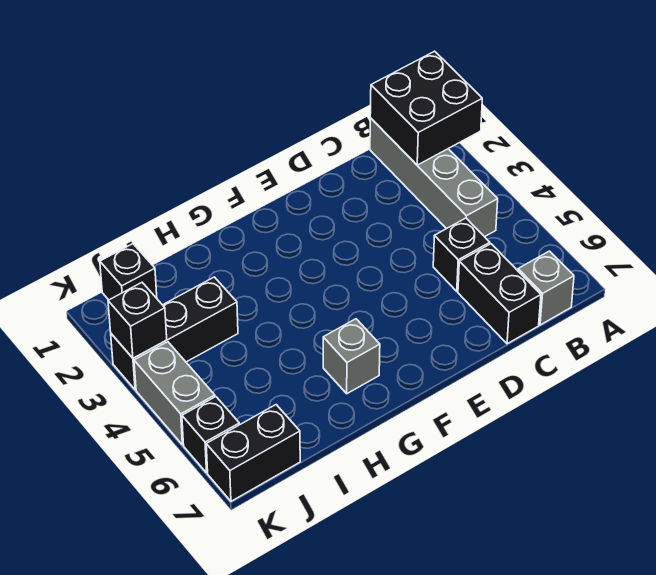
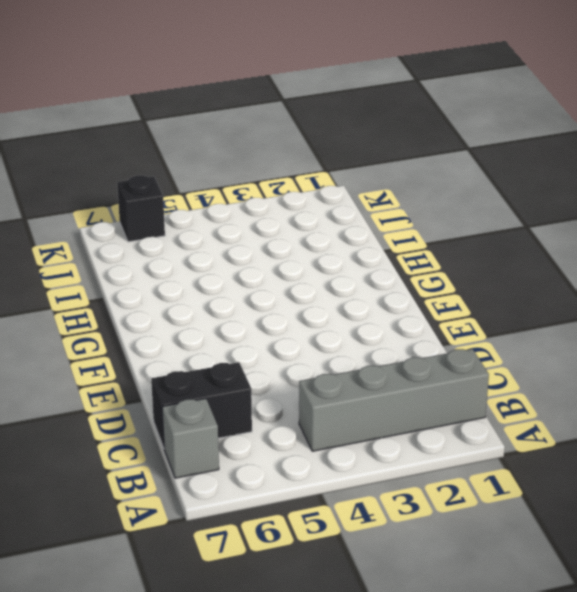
none -> black brick C5 level 1
none -> grey brick G6 level 1
none -> black brick I3:K3 level 1

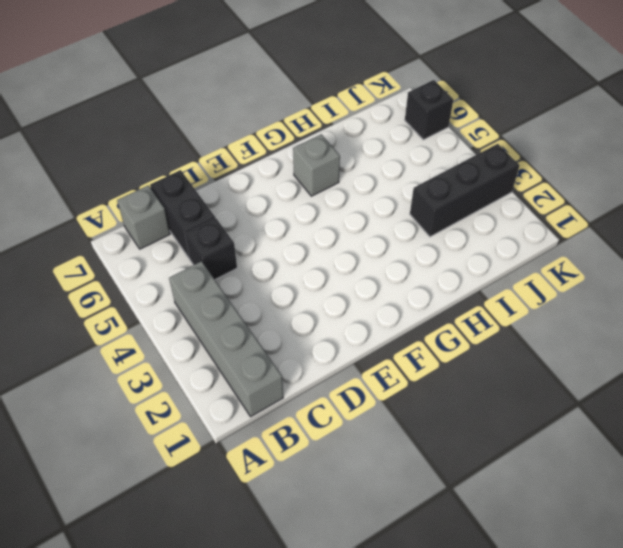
none -> black brick J1 level 1
none -> black brick J7:K7 level 1
none -> grey brick K4:K5 level 1

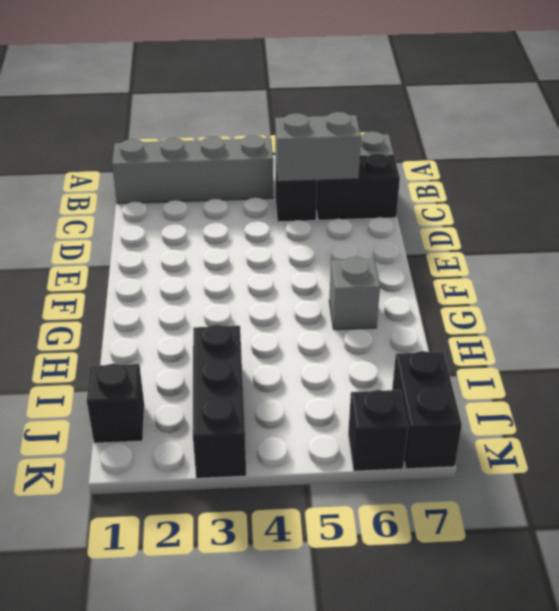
grey brick C5:C6 level 2 -> grey brick K4:K5 level 1
none -> black brick A1:B2 level 2
none -> black brick K3 level 2

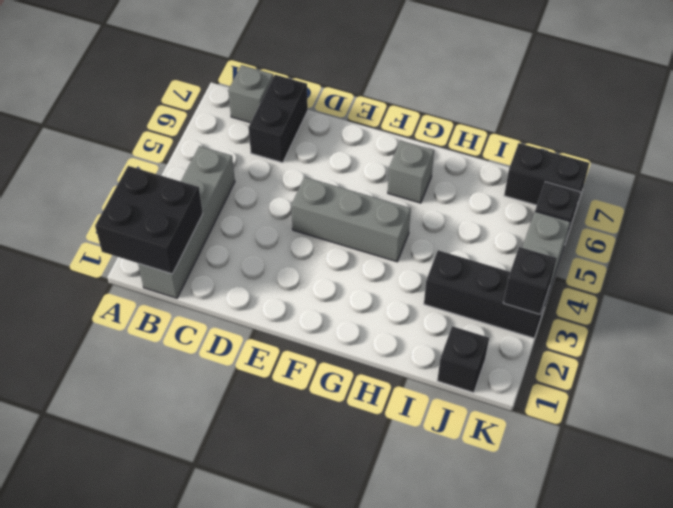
grey brick E4:G4 level 1 -> none
none -> black brick C5 level 1

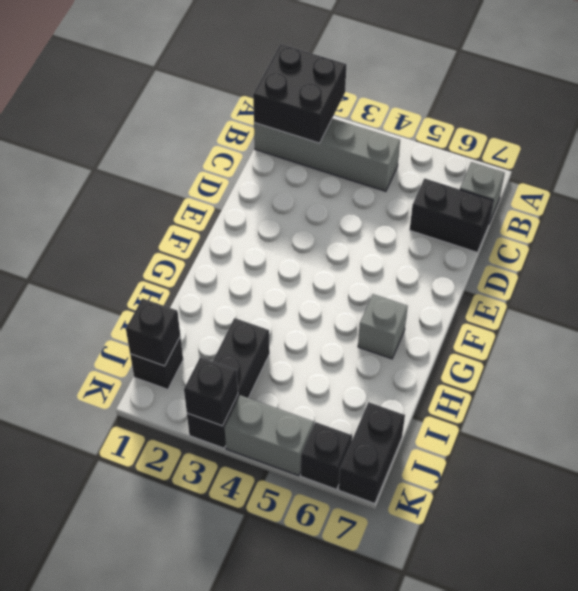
black brick J1 level 2 -> black brick C5 level 1

